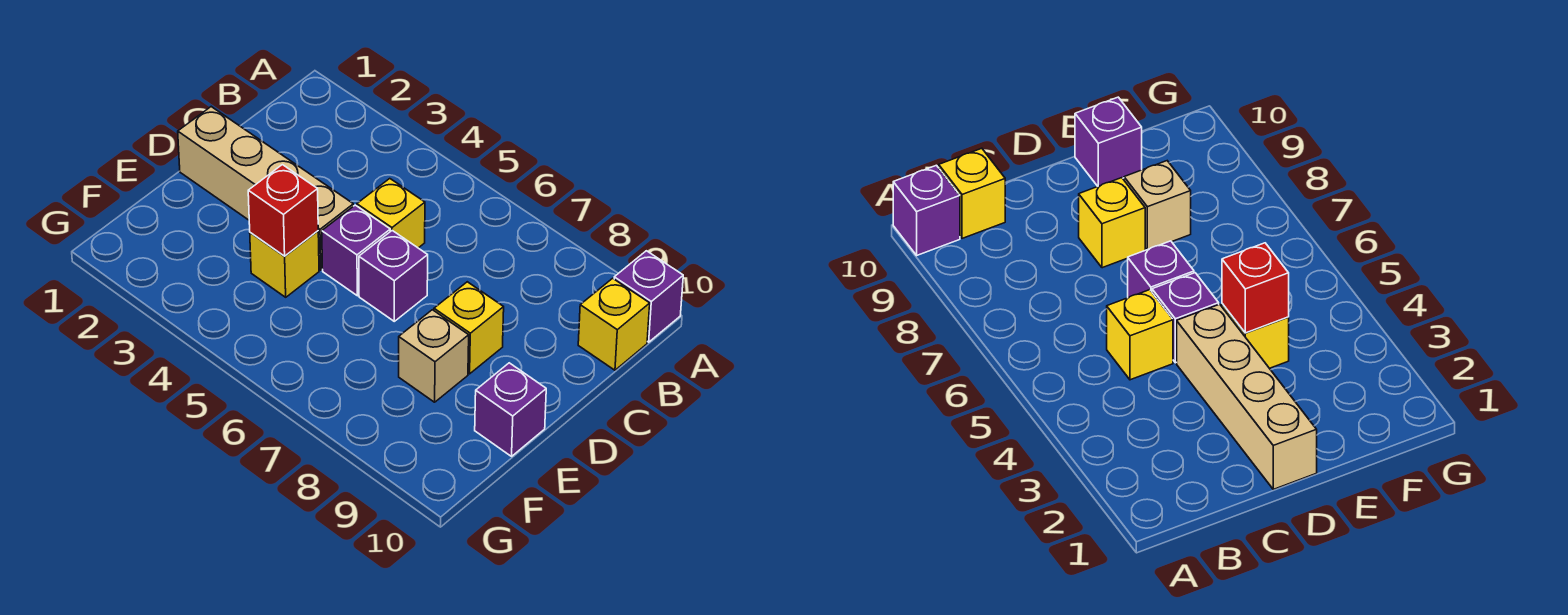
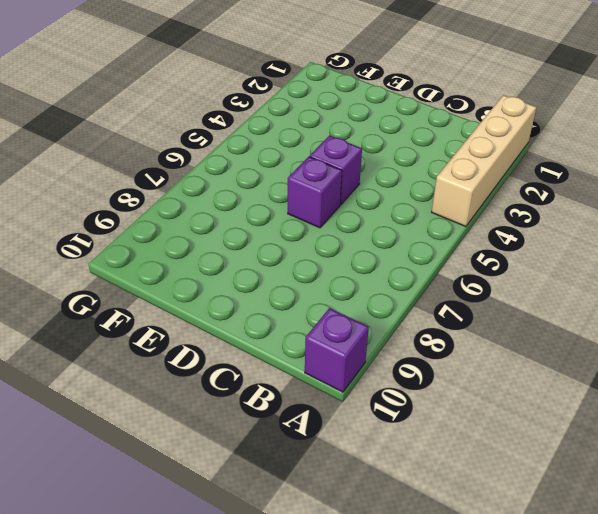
tan brick A1:A4 level 1 -> tan brick D1:D4 level 1
none -> yellow brick B10 level 1
none -> yellow brick C5 level 1

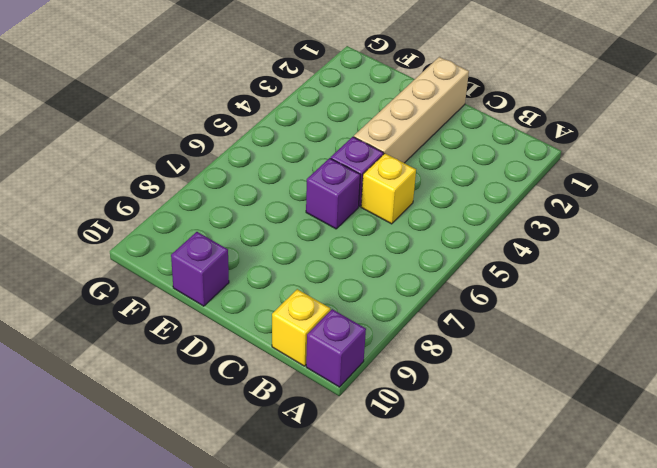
none -> yellow brick D8 level 1
none -> yellow brick E4 level 1

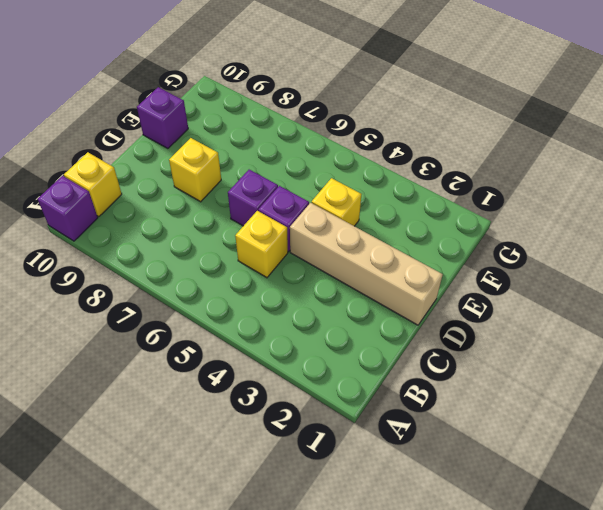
none -> tan brick E8 level 1
none -> red brick E4 level 2

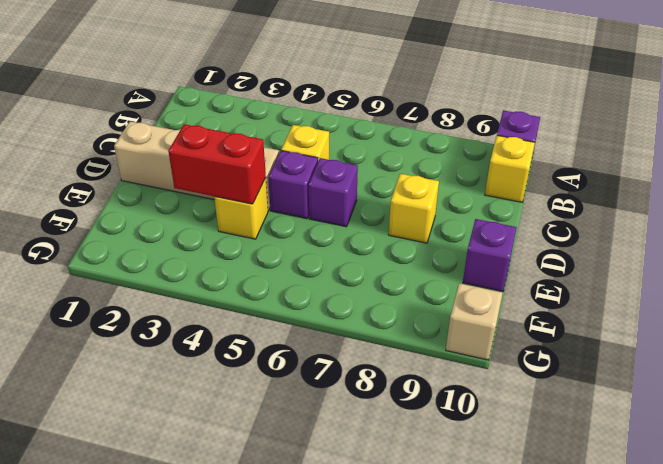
red brick E3:E4 level 2 -> red brick E4 level 2
tan brick G10 level 1 -> tan brick E8 level 1

